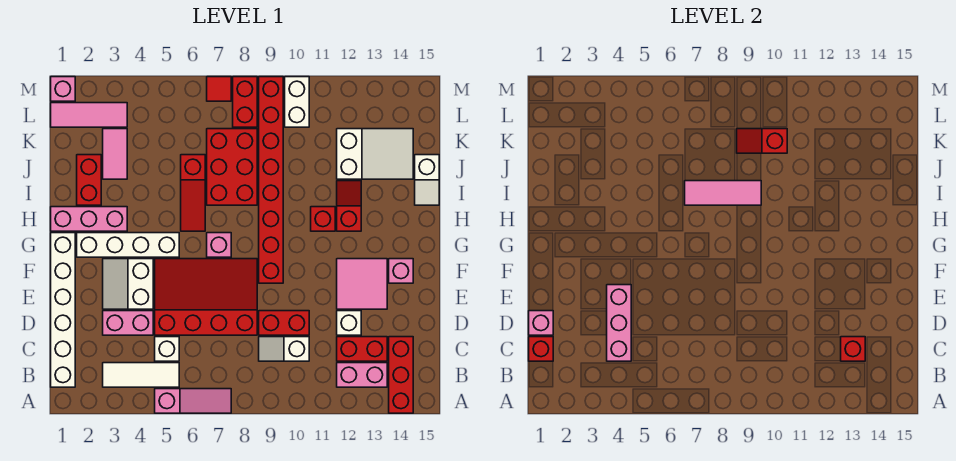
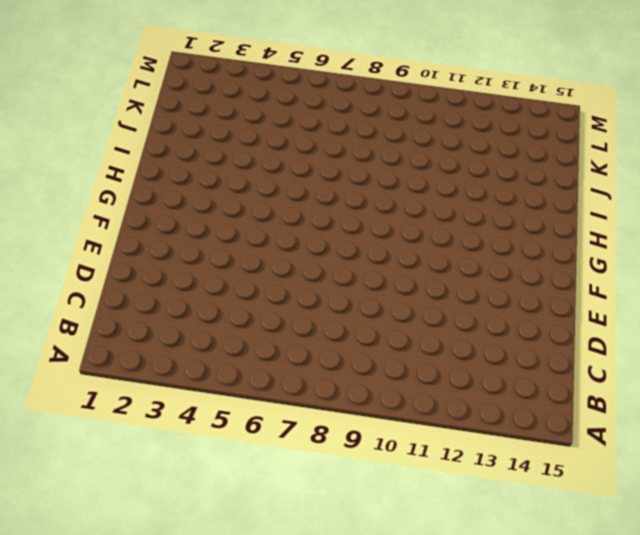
none -> pink slope A5:A7 level 1 top 5
none -> red brick A14:C14 level 1
none -> white brick B1:G1 level 1
none -> white tile B3:B5 level 1

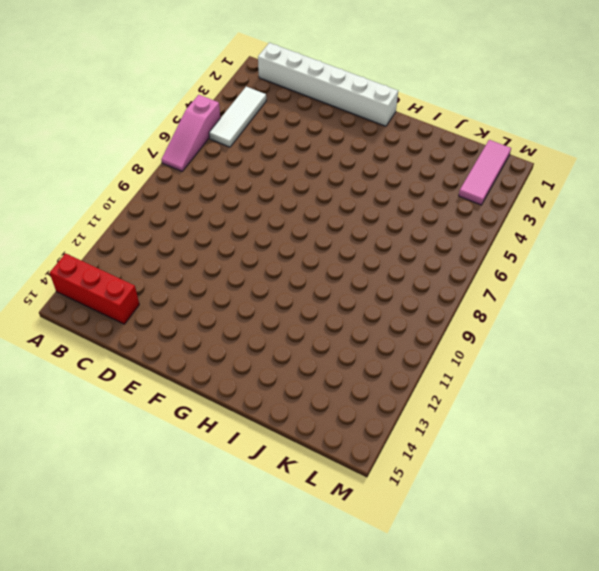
none -> pink brick B12:B13 level 1
none -> white brick C5 level 1
none -> white slope C9:C10 level 1 top 10
none -> red brick C12:C13 level 1

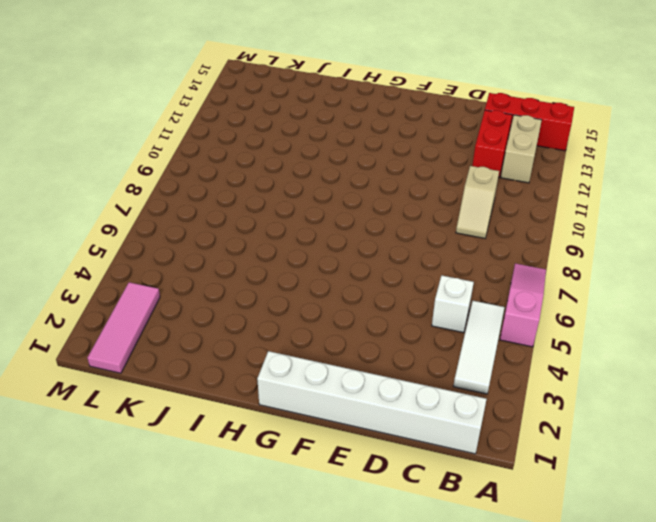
tan brick B12:B13 level 1 -> pink brick B12:B13 level 1
tan slope C9:C10 level 1 top 10 -> white slope C9:C10 level 1 top 10
none -> pink brick D3:D4 level 1
none -> red slope D5:F8 level 1 top D
none -> red brick D9:D10 level 1
none -> white brick D12 level 1

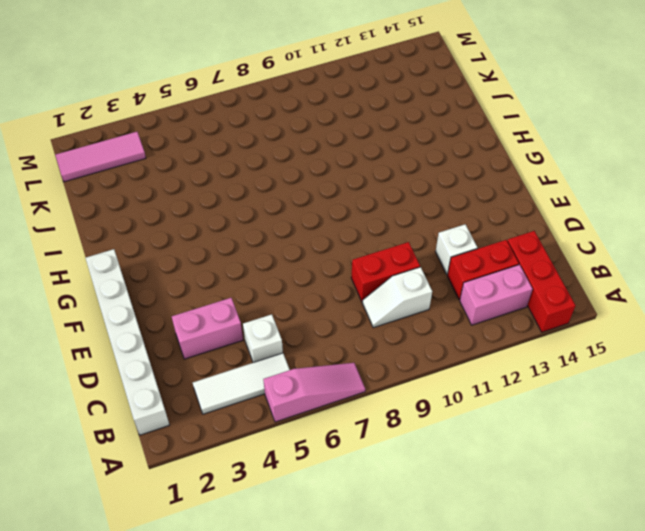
none -> red slope D5:F8 level 1 top D
none -> white slope E3:F4 level 1 top 4
none -> pink tile E12:F13 level 1
none -> red brick F9:M9 level 1

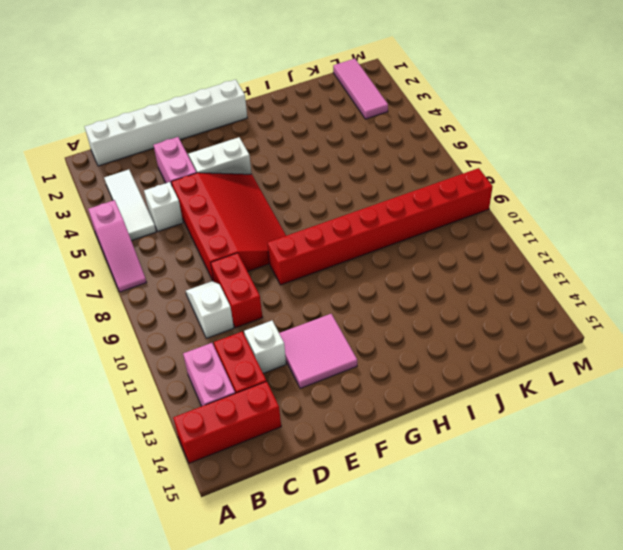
none -> pink brick F14 level 1
none -> white brick G2:G5 level 1
none -> pink brick G7 level 1
none -> pink brick H1:H3 level 1

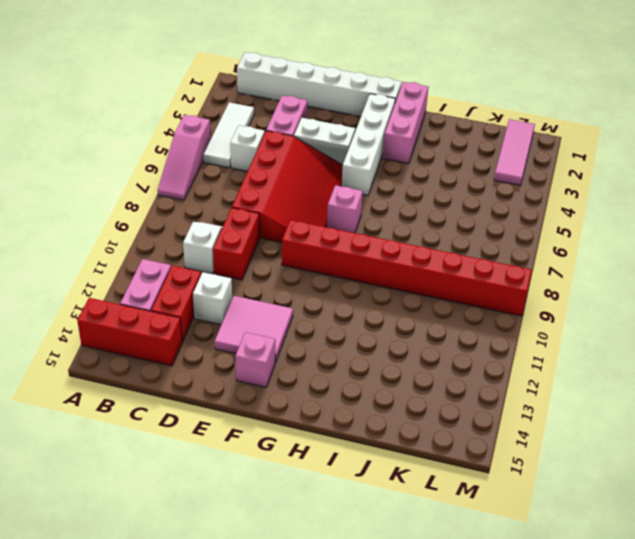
none -> red slope H6:J6 level 1 top J
none -> red brick H11 level 1
none -> red slope H12:I12 level 1 top H
none -> red brick I2:J2 level 1

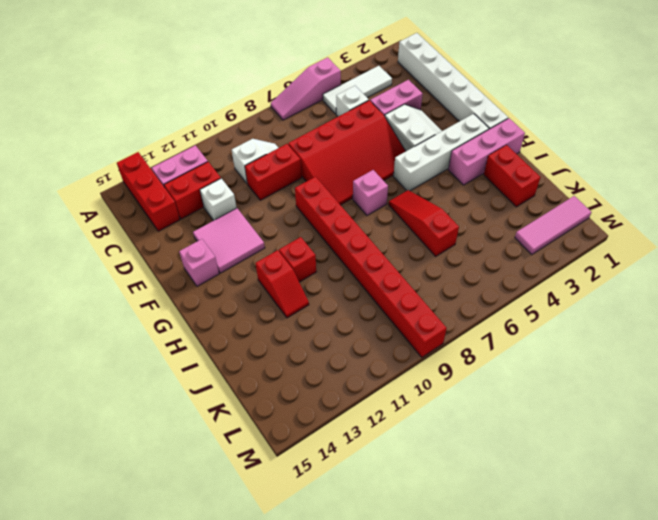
none -> red brick I7:K8 level 1
none -> white slope I15:J15 level 1 top J
none -> pink tile J3:K3 level 1
none -> white slope J12:K14 level 1 top 12

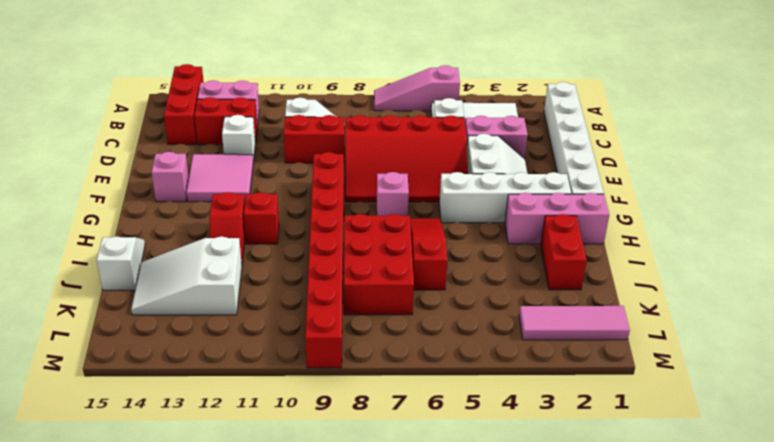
none -> pink tile J3:K3 level 1
none -> red brick L8:M8 level 1
none -> white brick L10:M10 level 1
none -> pink brick M1 level 1

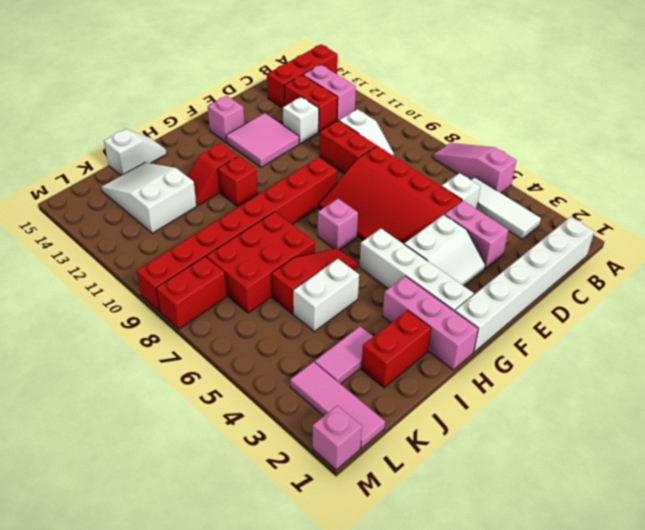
white brick I5:J5 level 1 -> white brick L10:M10 level 1
none -> red tile M7 level 1
none -> red brick C1 level 2
none -> pink brick C4:E4 level 2
none -> red brick C13 level 2

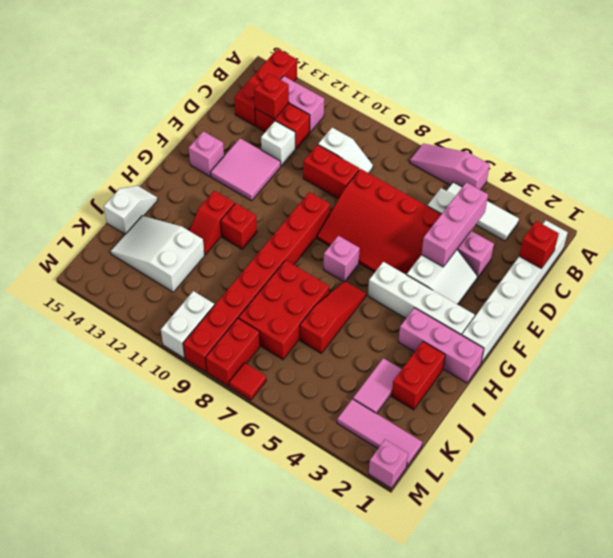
none -> pink brick D1 level 2
none -> pink tile I7:I9 level 2
none -> red slope K9:K10 level 2 top 10

